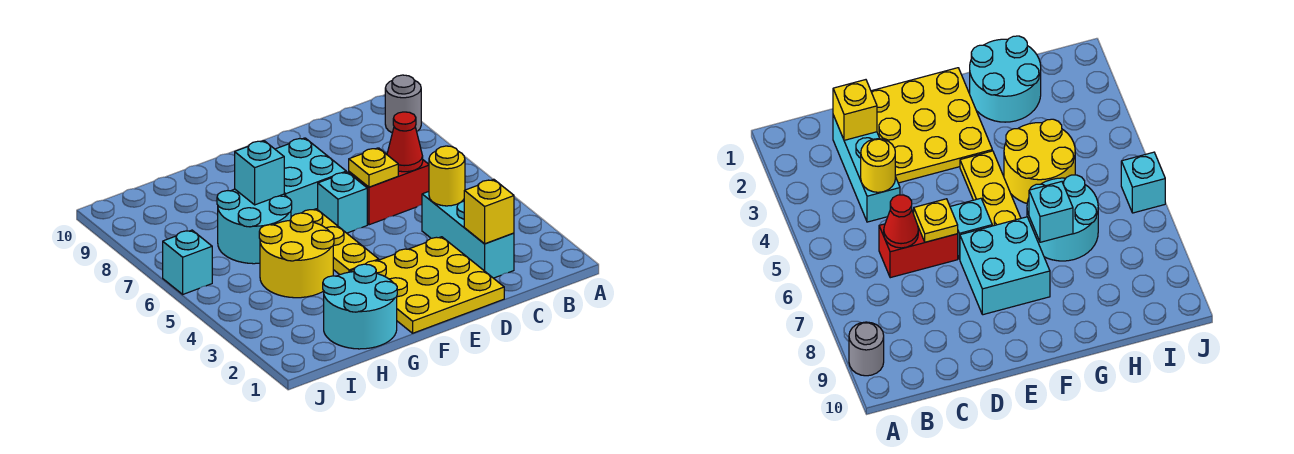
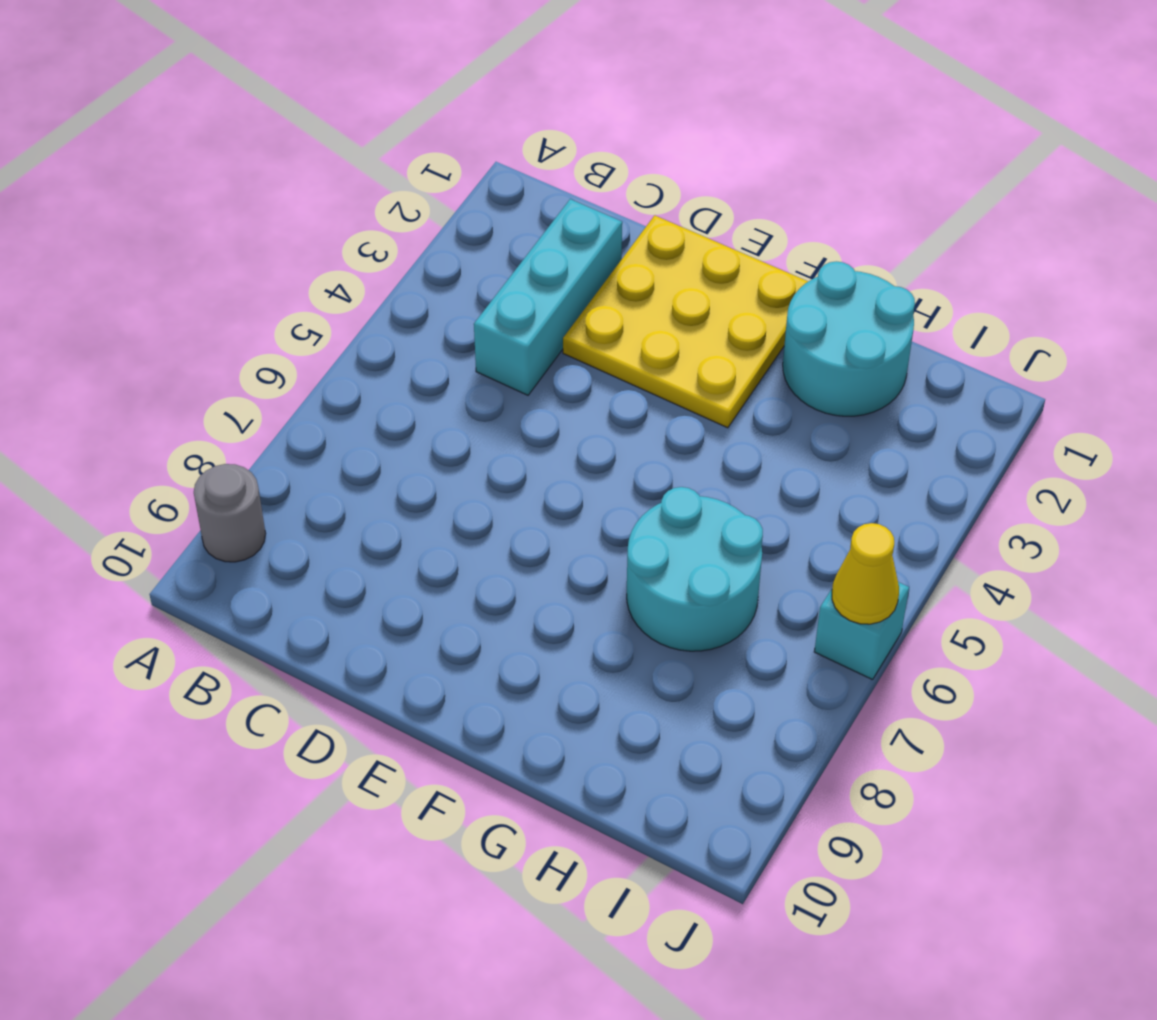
yellow cone J6 level 2 -> none
none -> red brick C6:D6 level 1
none -> cyan brick E6 level 1
none -> cyan brick E7:F8 level 1

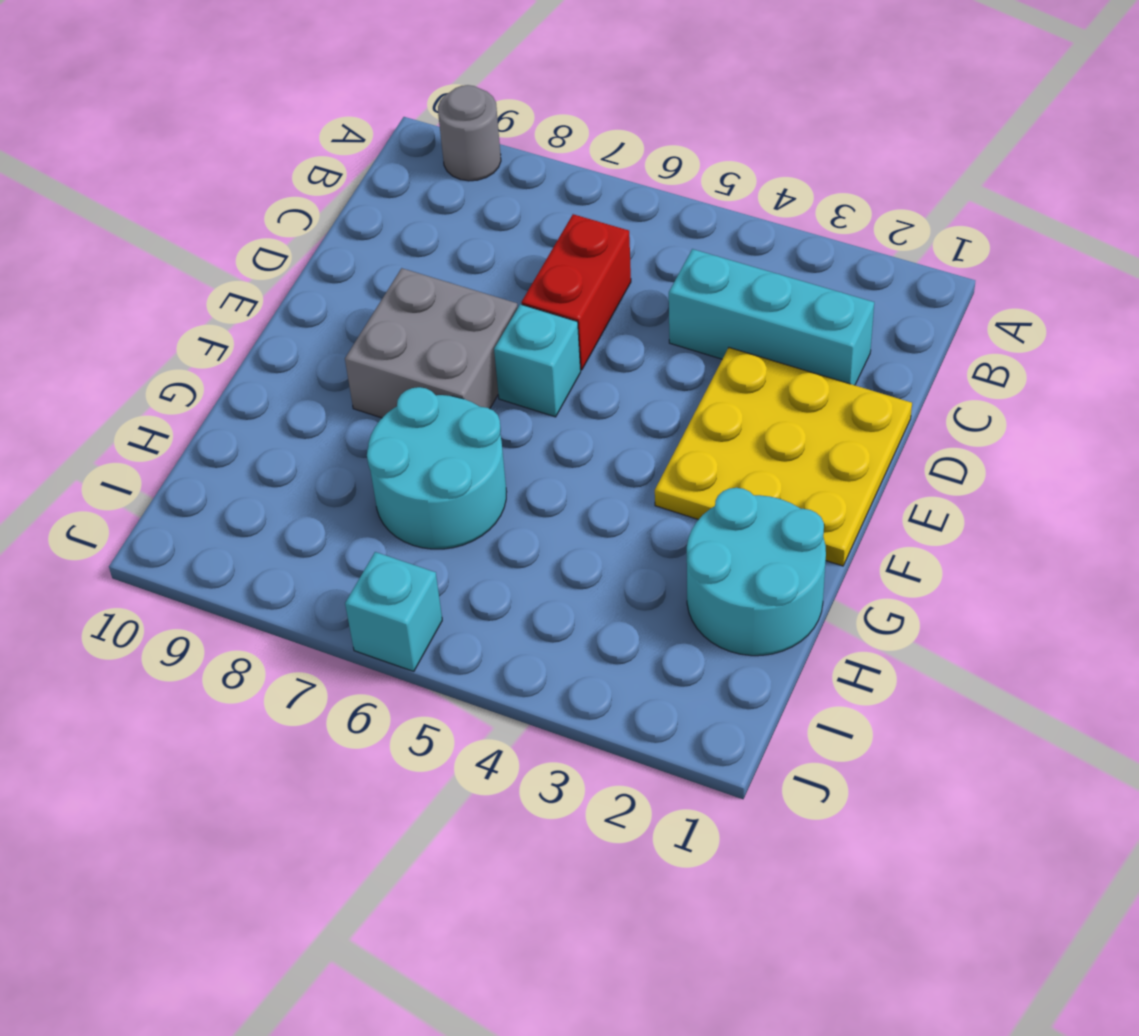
grey brick E7:F8 level 1 -> cyan brick E7:F8 level 1
none -> yellow plate F4:F6 level 1
none -> yellow round brick G4:H5 level 1
none -> yellow brick C2 level 2

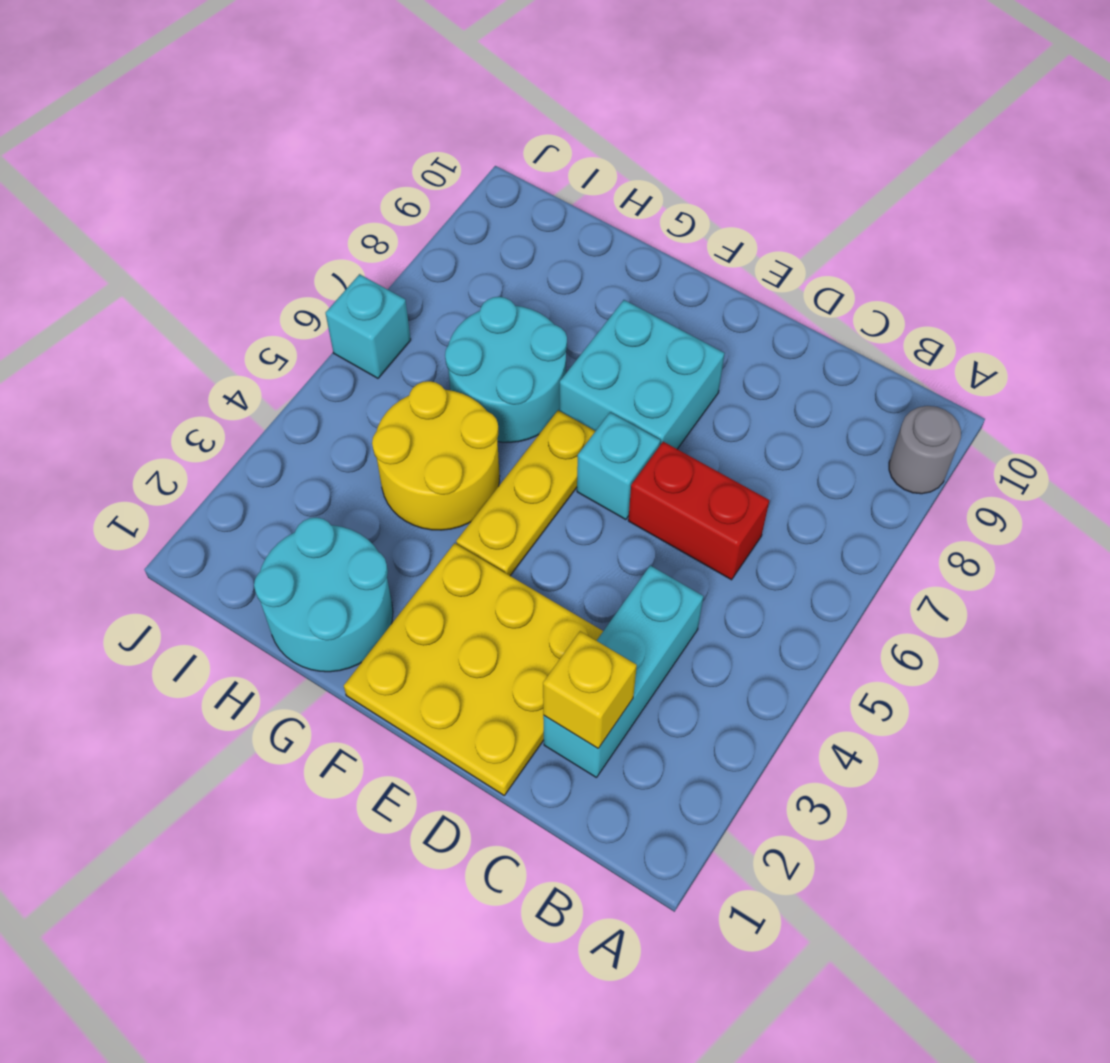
none -> yellow round brick C4 level 2
none -> red cone C6 level 2
none -> yellow plate D6 level 2

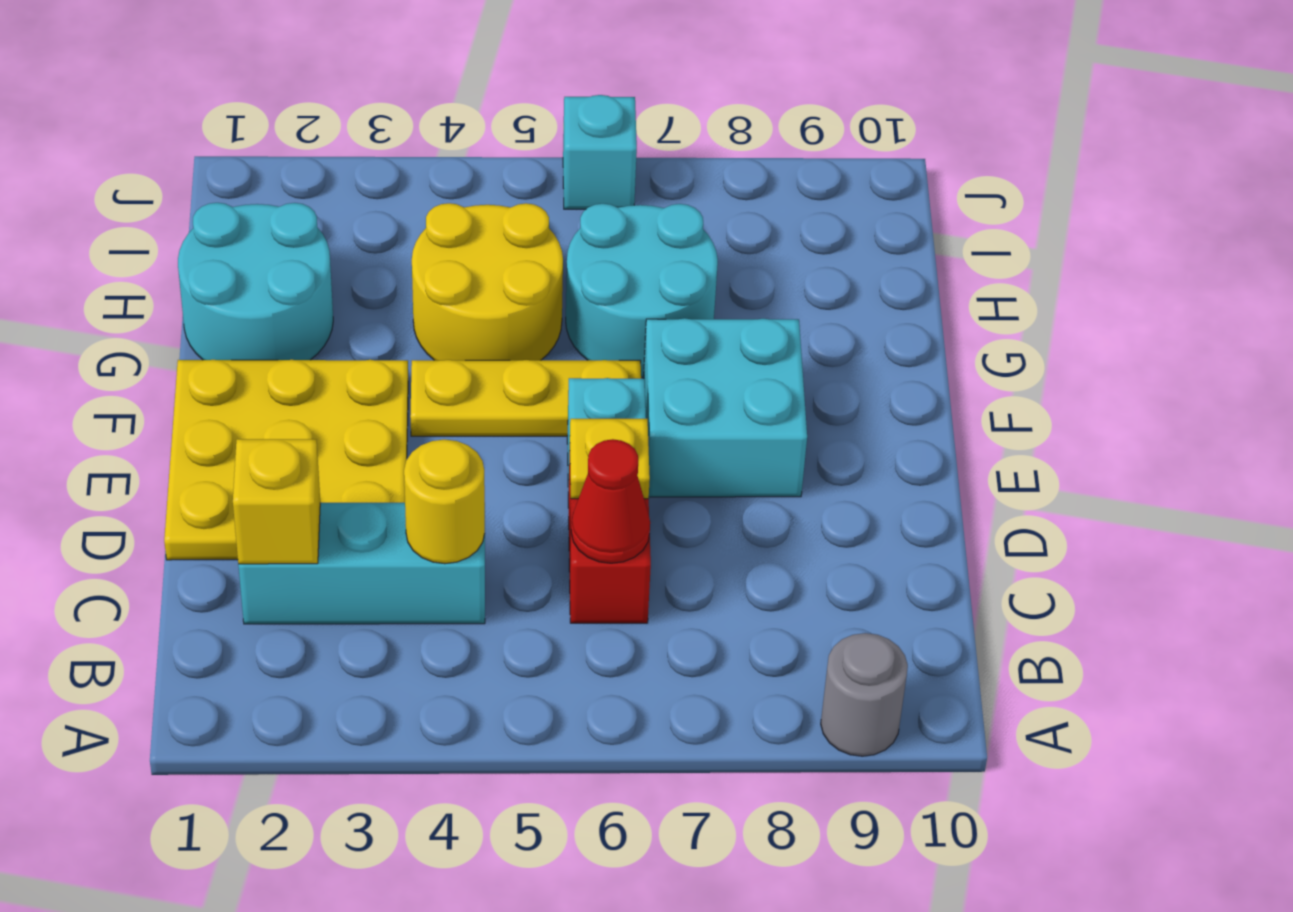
none -> cyan brick G7 level 2

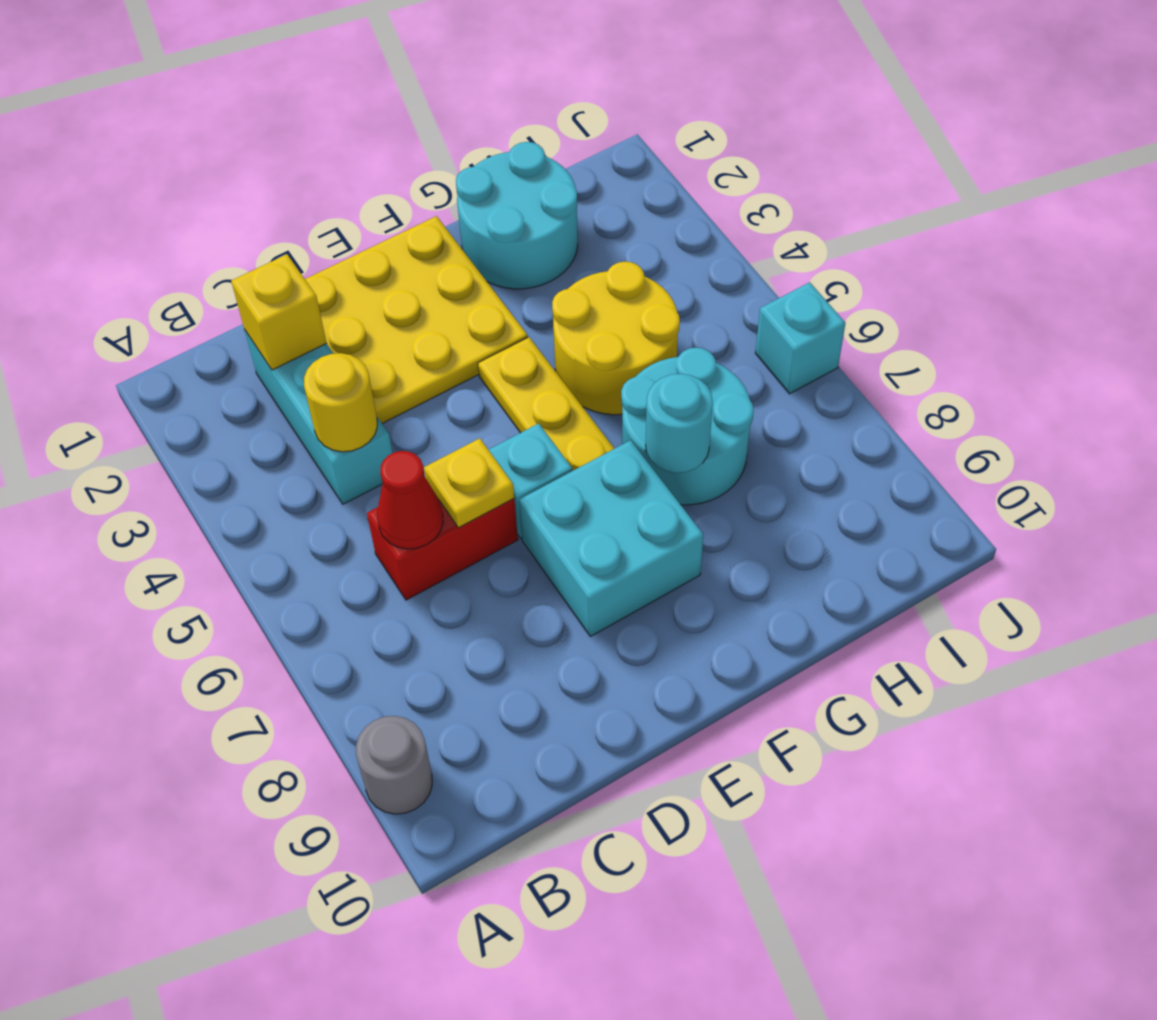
cyan round brick G7 level 2 -> cyan brick G7 level 2

